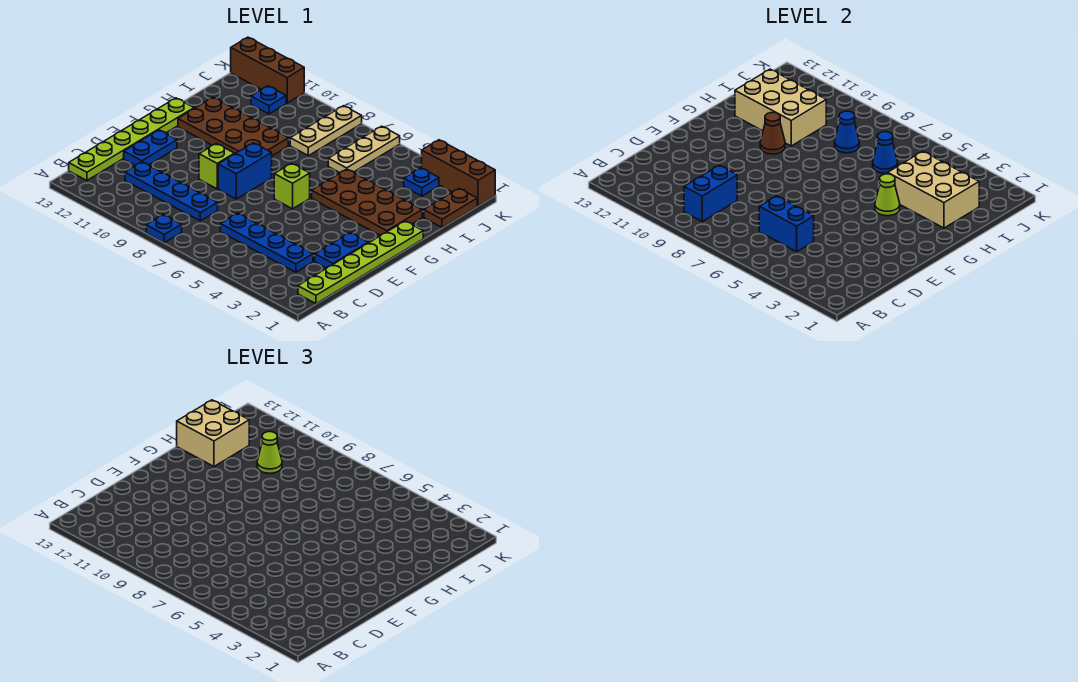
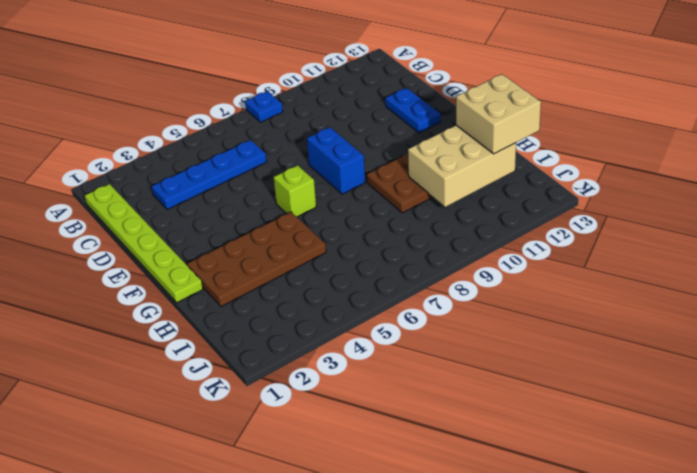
none -> lime plate B13:G13 level 1
none -> blue plate C8:C11 level 1
none -> blue plate D2:E2 level 1

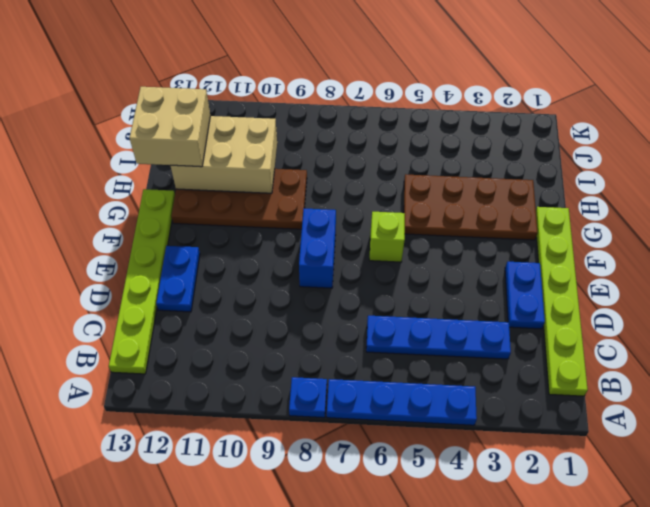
blue plate A4:A7 level 1 -> blue plate C8:C11 level 1
none -> lime brick E9 level 1
none -> brown plate I1:J1 level 1
none -> tan plate I6:K6 level 1

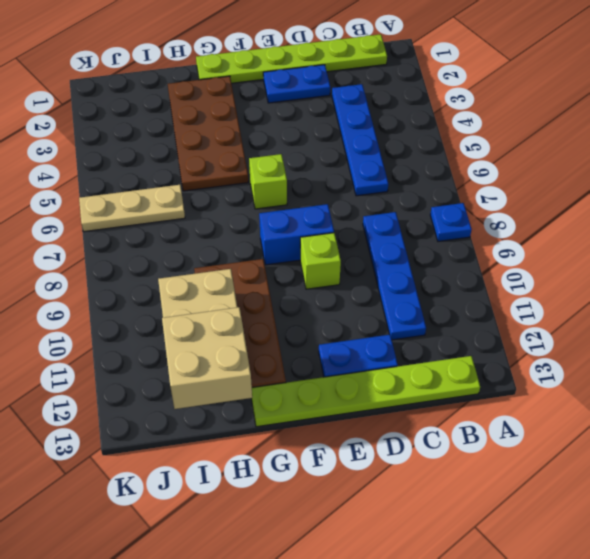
none -> brown plate I1:J1 level 1
none -> tan plate I8:K8 level 1
none -> blue plate J3 level 1

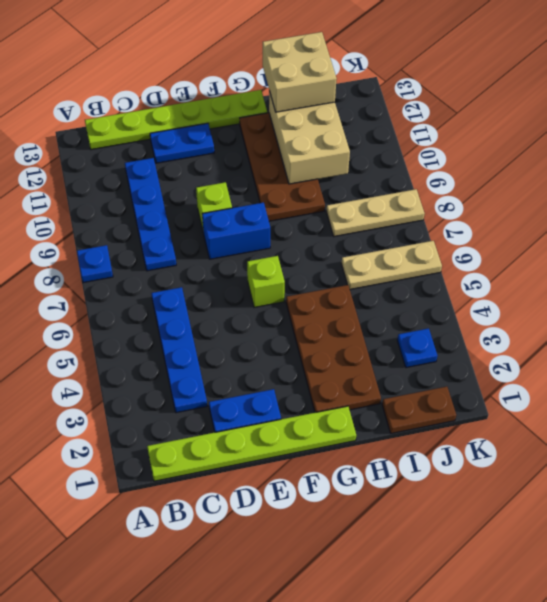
none -> blue plate J11 level 1
none -> brown brick K1:K3 level 1
none -> brown brick K11:K13 level 1

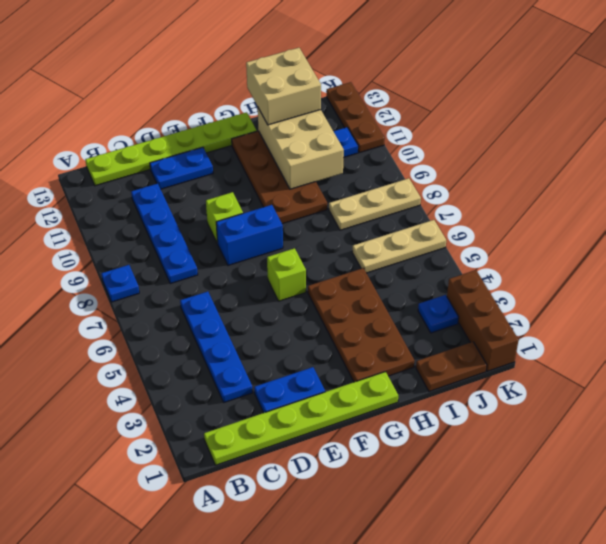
brown plate K11:K13 level 1 -> brown brick K11:K13 level 1
none -> blue brick B9:C9 level 2
none -> blue brick C5:C6 level 2
none -> lime cone G4 level 2

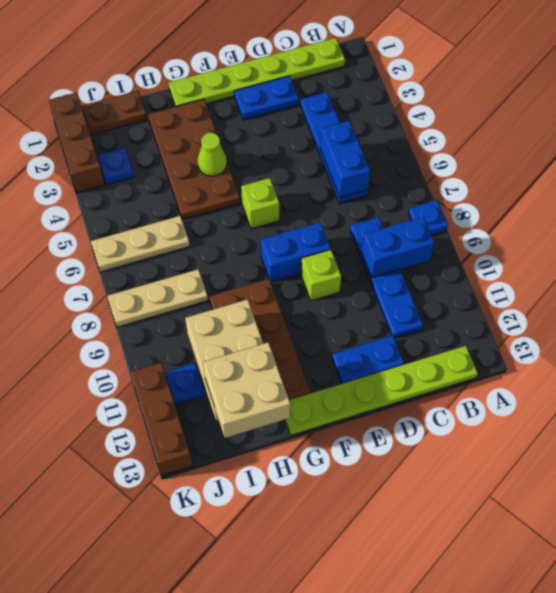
none -> brown cone G10 level 2
none -> tan brick H2:I4 level 2
none -> blue cone I6 level 2

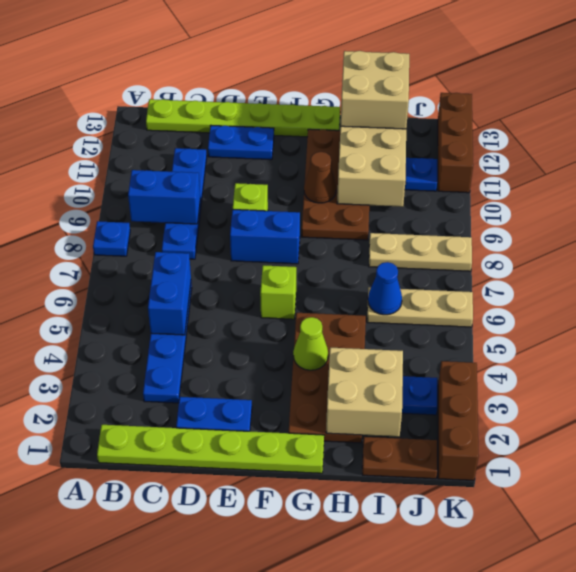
tan brick H2:I3 level 2 -> tan brick H2:I4 level 2
none -> blue cone I8 level 2
none -> lime cone I10 level 3

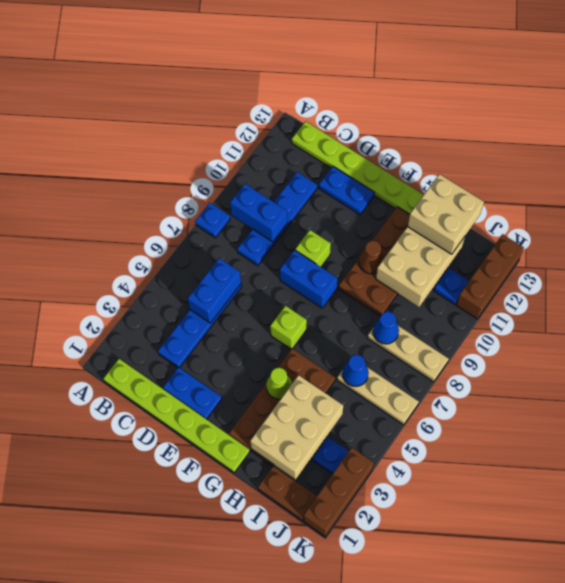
none -> lime cone I10 level 3

